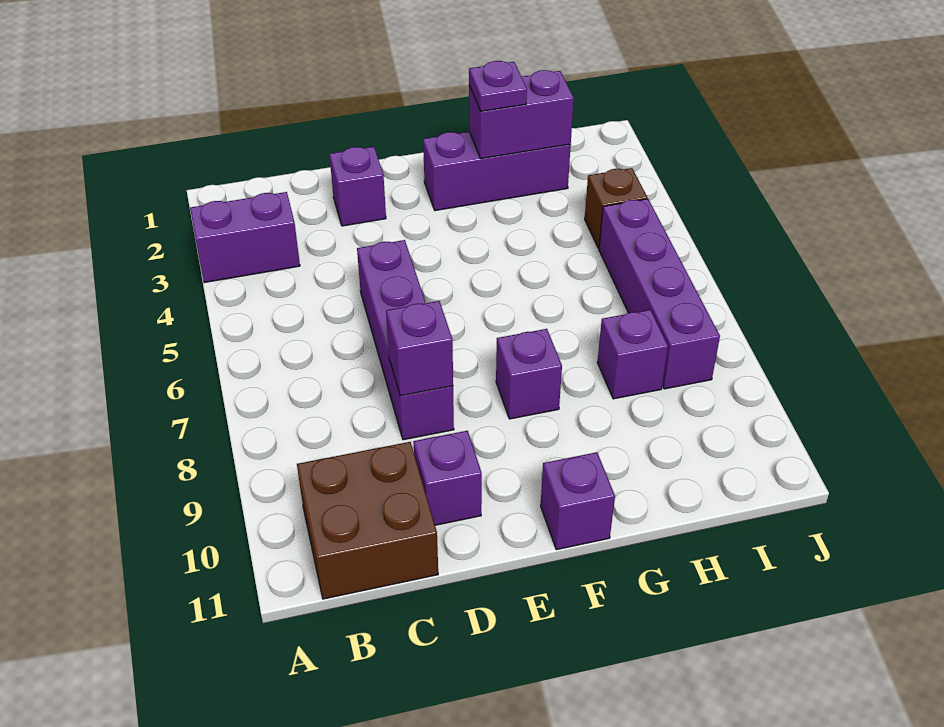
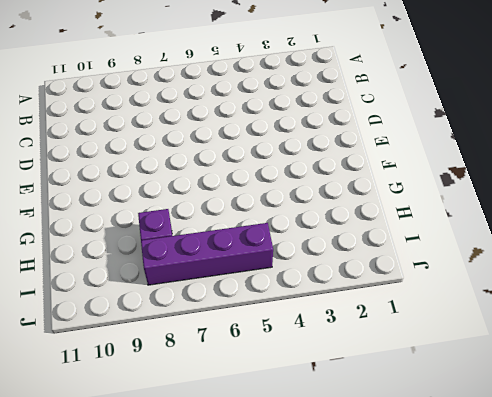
none -> purple brick A3:B3 level 1
none -> brown brick B10:C11 level 1
none -> purple brick D2 level 1

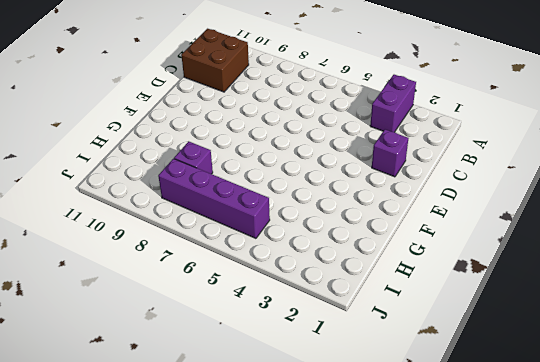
none -> purple brick D5:D8 level 1
none -> purple brick D10 level 1
none -> purple brick F2:H2 level 1

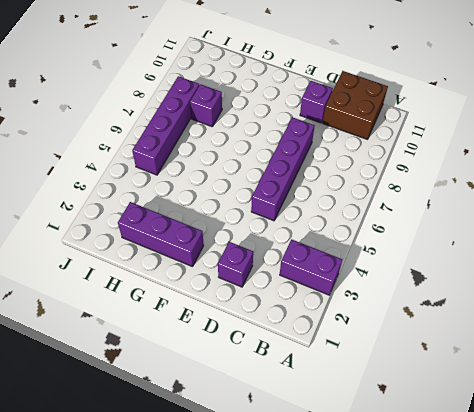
none -> purple brick F8 level 1
none -> purple brick F11 level 1
none -> brown brick I4 level 1

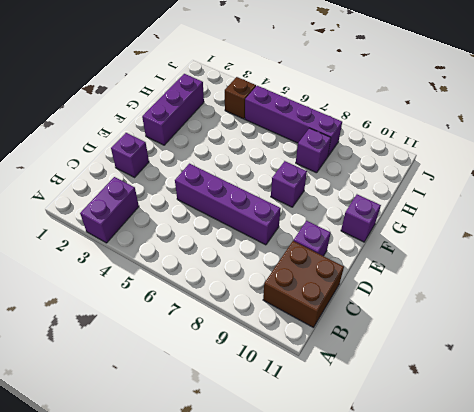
none -> purple brick D8 level 2
none -> purple brick G2:H2 level 2
none -> purple plate G2 level 3

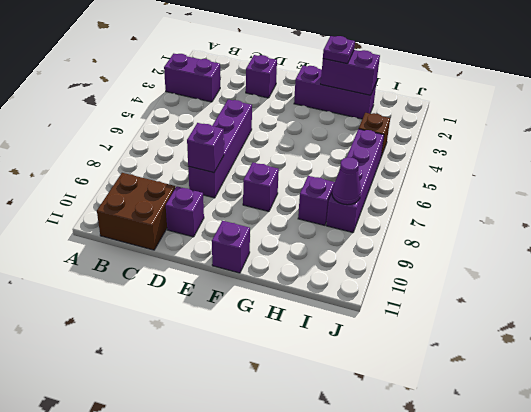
purple cone I8 level 2 -> none

